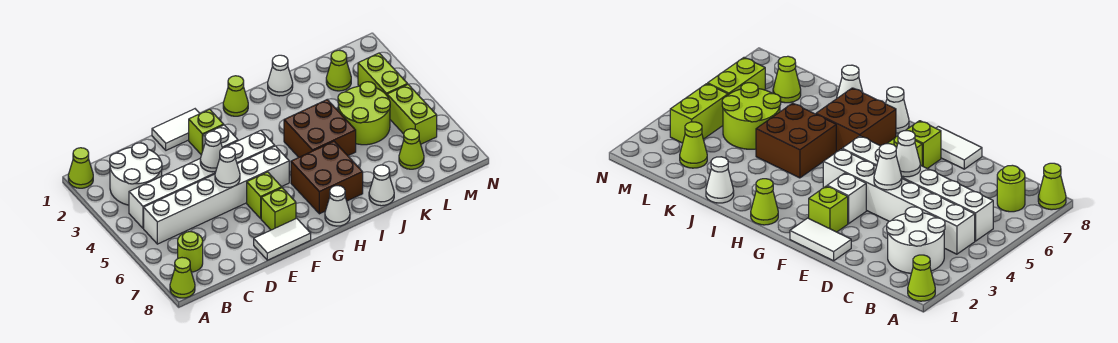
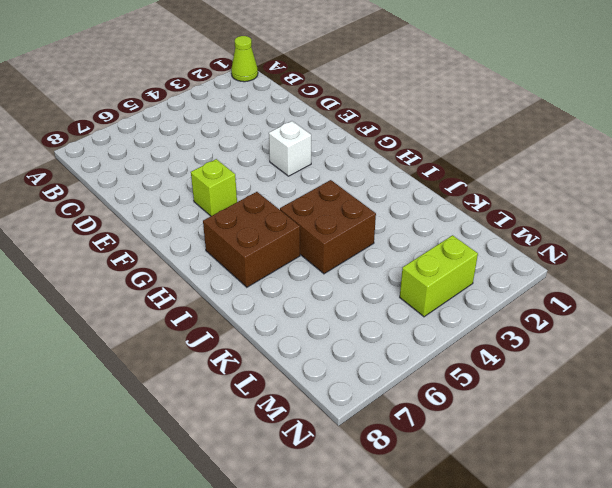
none -> lime cone A8 level 1
none -> white round brick B2:C3 level 1
none -> white brick B4:G4 level 1

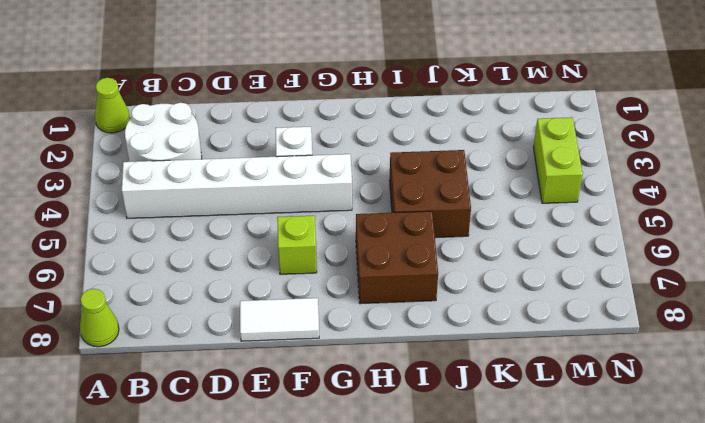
none -> white brick B5:G5 level 1
none -> lime round brick B7 level 1
none -> white tile E1:F1 level 1

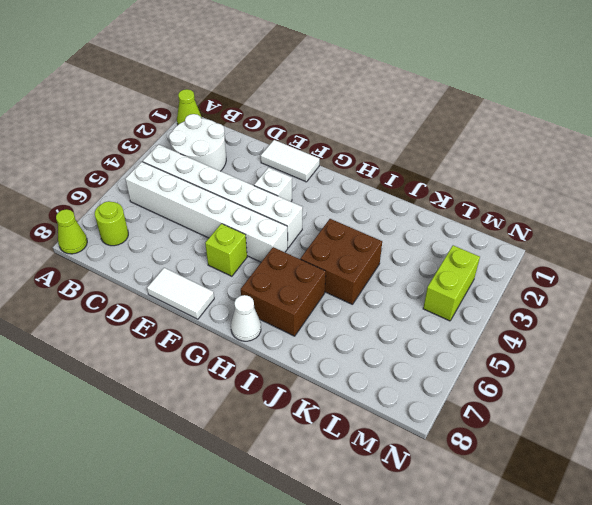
none -> lime brick F2 level 1
none -> lime brick F7 level 1
none -> lime cone H1 level 1

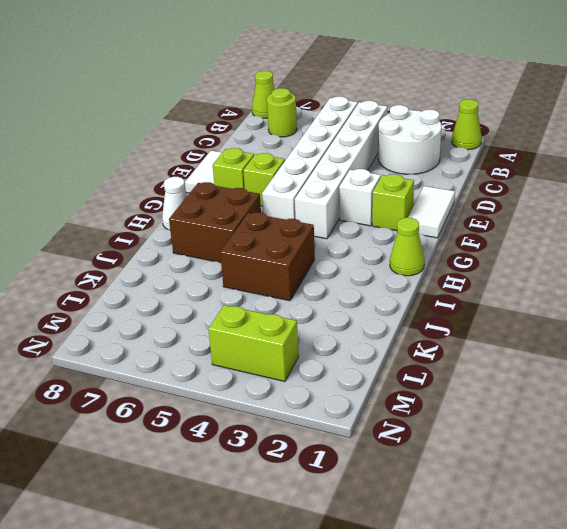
none -> white cone J1 level 1
none -> white cone J8 level 1
none -> lime round brick K4:L5 level 1

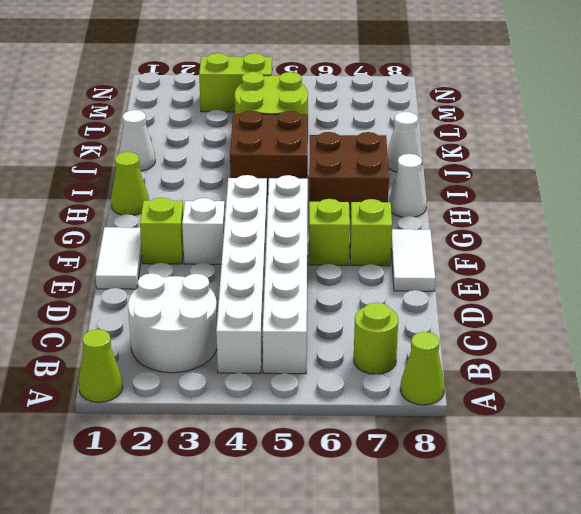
none -> lime cone L2 level 1
none -> lime cone L7 level 1
none -> lime brick M5:M6 level 1

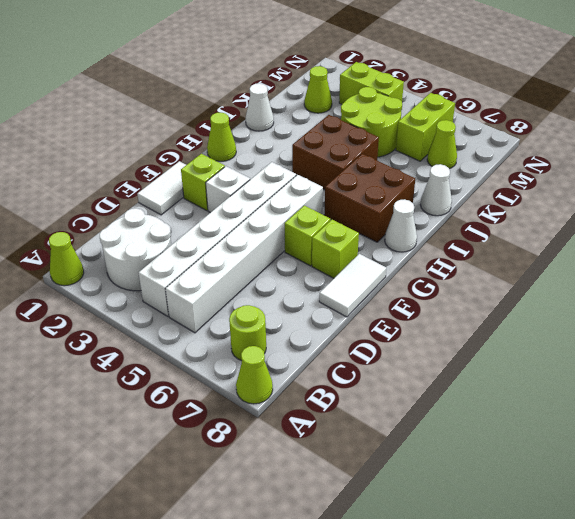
lime brick L6:M6 level 1 -> lime brick M5:M6 level 1
none -> white cone E4 level 2
none -> white cone E5 level 2

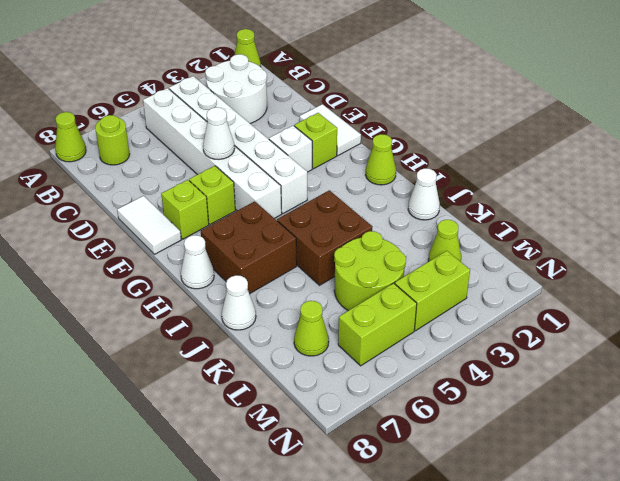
none -> white cone E4 level 2

